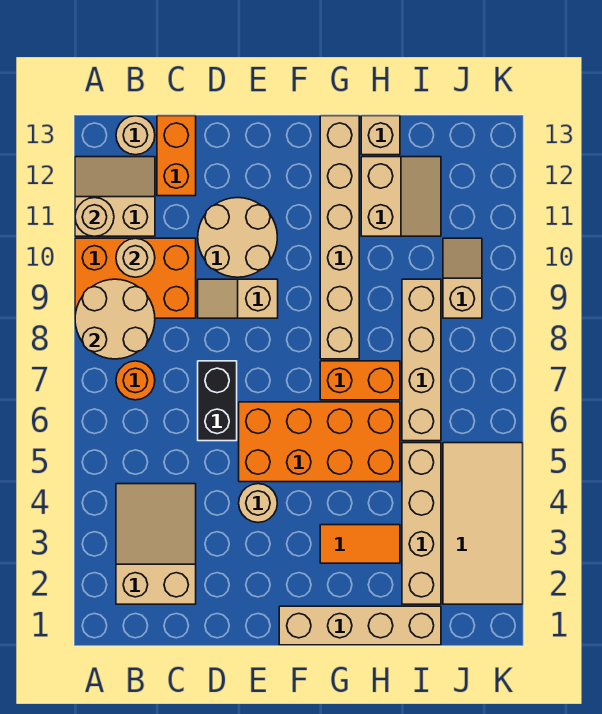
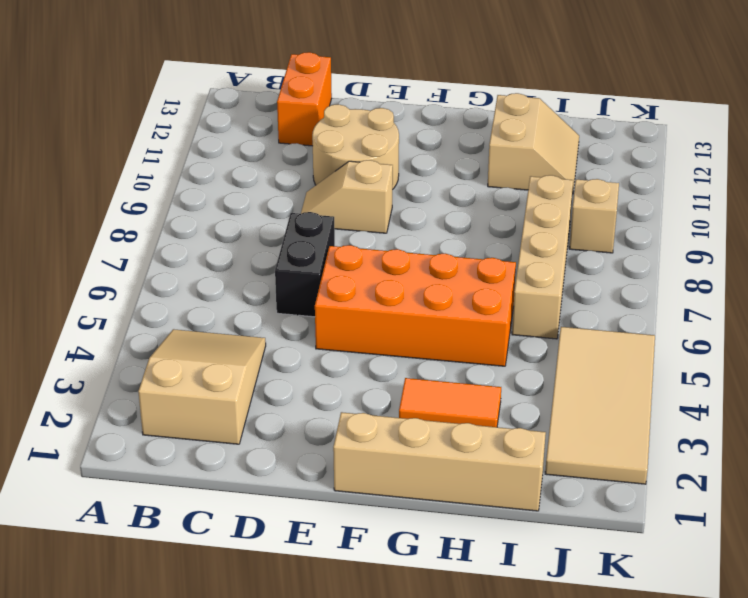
none -> orange brick A9:C10 level 1
none -> tan slope A11:B12 level 1 top 11
none -> orange round brick B7 level 1

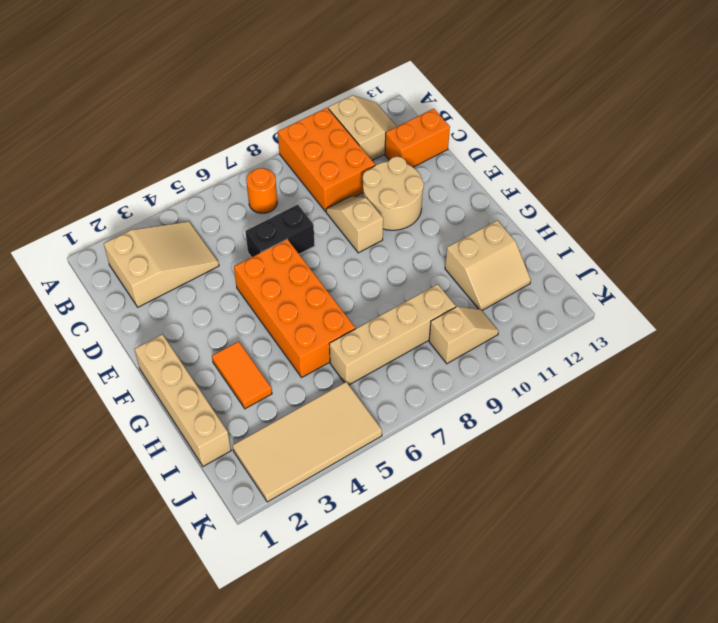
none -> tan round brick B13 level 1
none -> tan round brick E4 level 1
none -> orange brick G7:H7 level 1

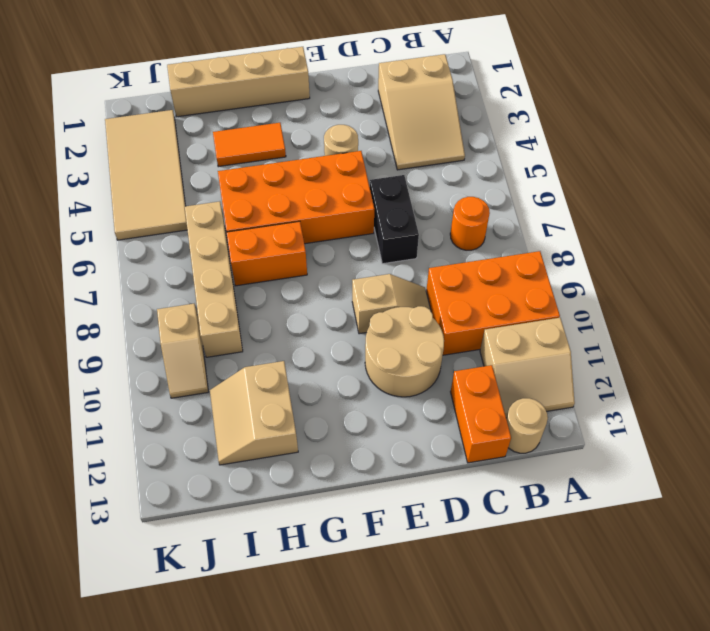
none -> tan brick G8:G13 level 1
none -> tan brick H13 level 1
none -> tan brick I2:I5 level 1

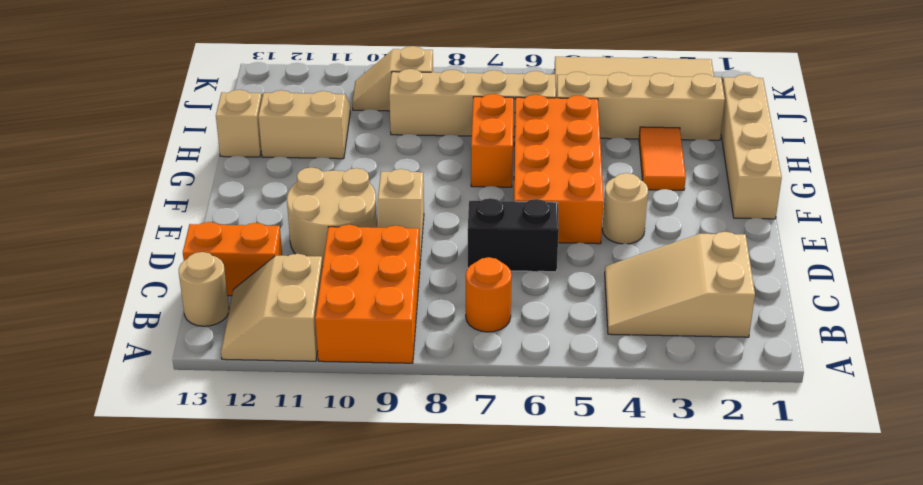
none -> tan brick G8:G13 level 1
none -> tan round brick A8:B9 level 2
none -> tan round brick A11 level 2

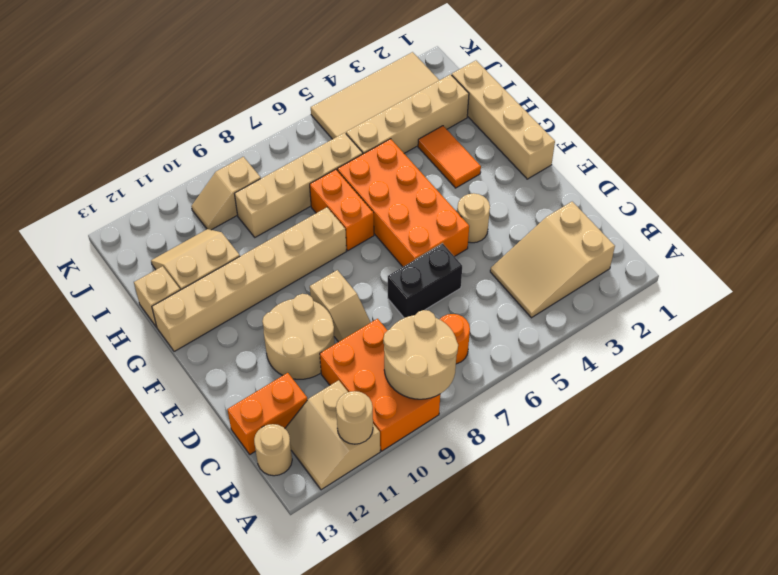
none -> tan round brick B10 level 2

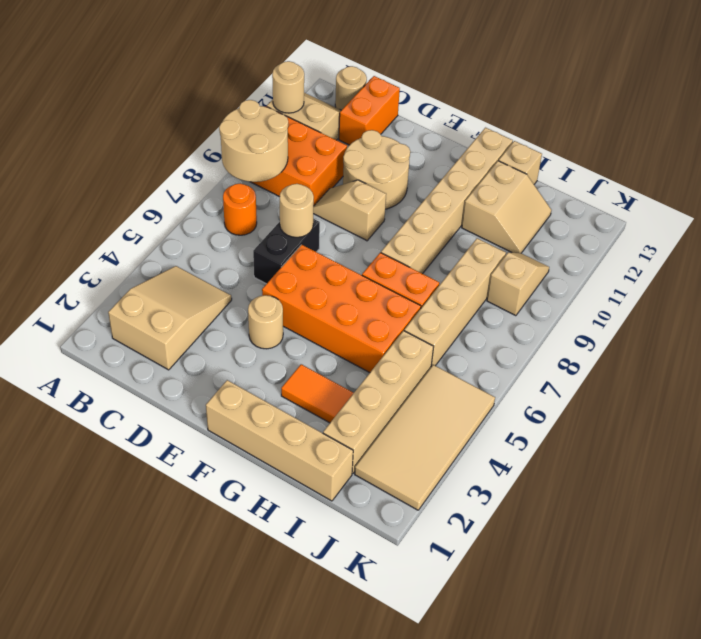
tan round brick D7 level 2 -> tan round brick B10 level 2

